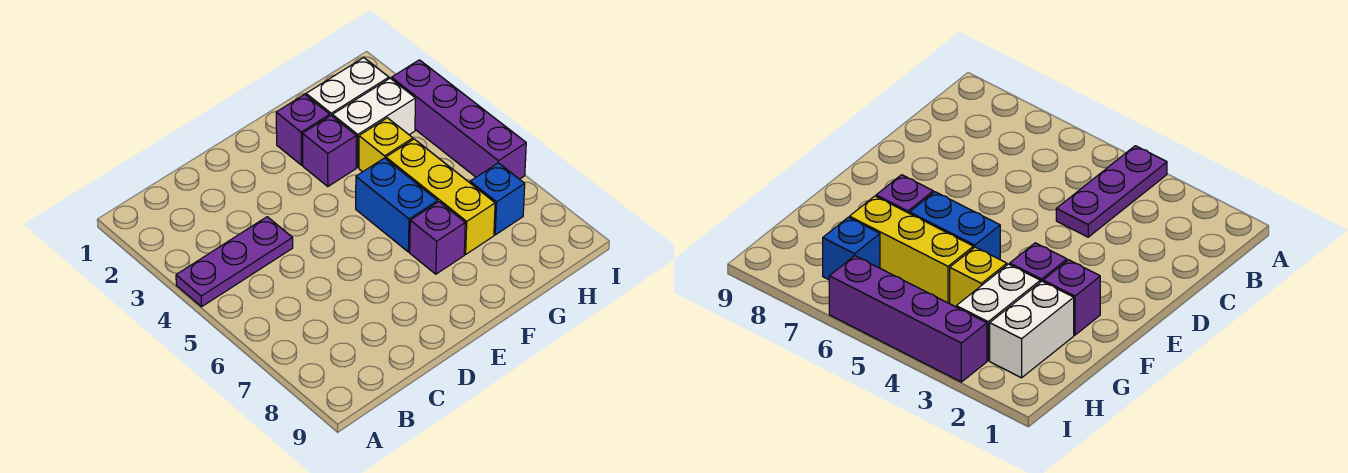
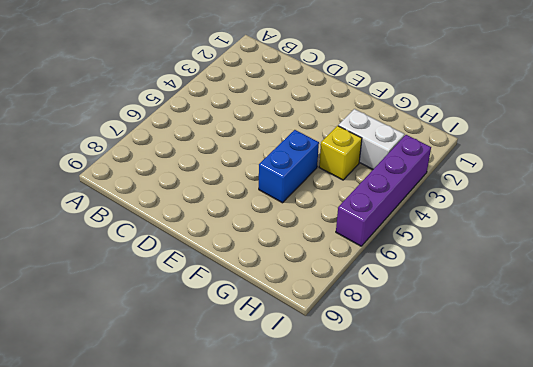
none -> purple plate A4:C4 level 1
none -> purple brick F2 level 1

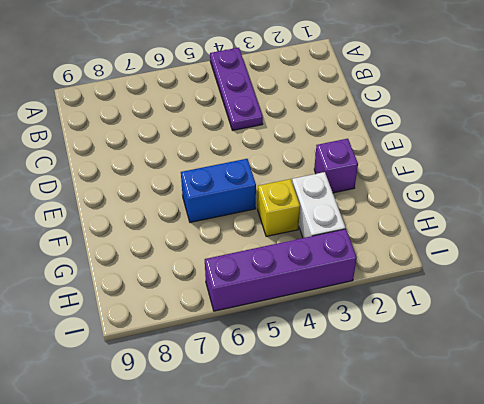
none -> purple brick F3 level 1
none -> purple brick F7 level 1

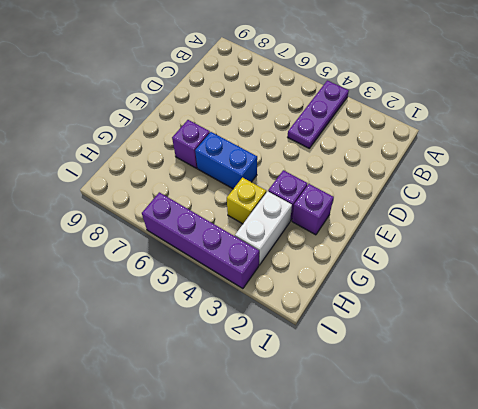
none -> white brick G2:H2 level 1
none -> yellow brick G5:G7 level 1

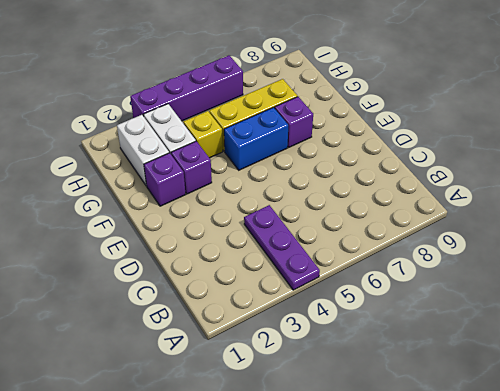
none -> blue brick H7 level 1

